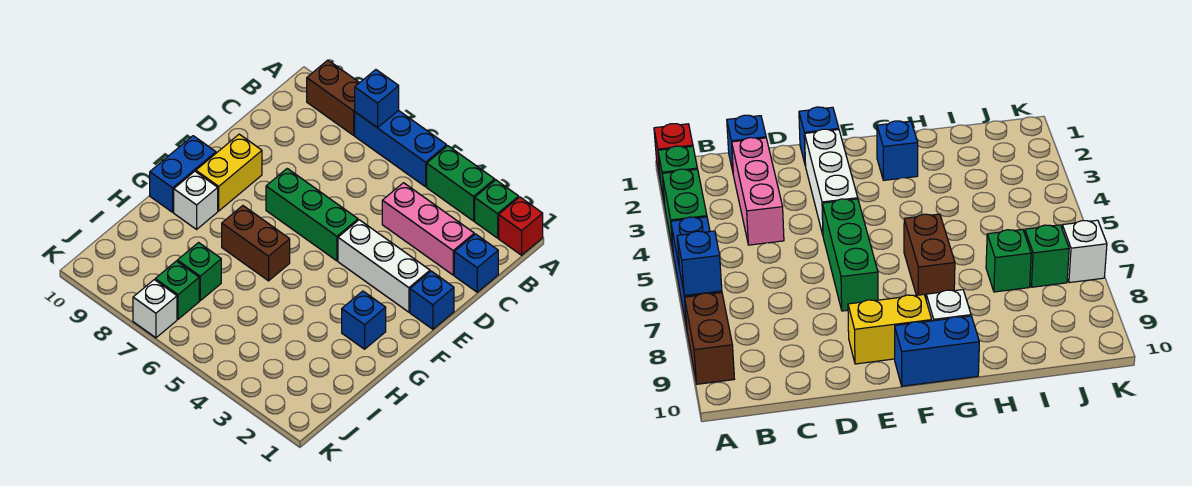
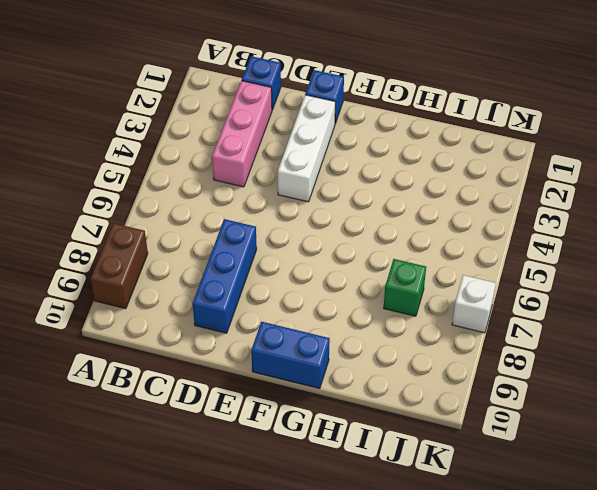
blue brick D7:D9 level 1 -> blue brick A5:A7 level 1
none -> red brick A1 level 1
none -> green brick A2 level 1
none -> green brick A3:A4 level 1

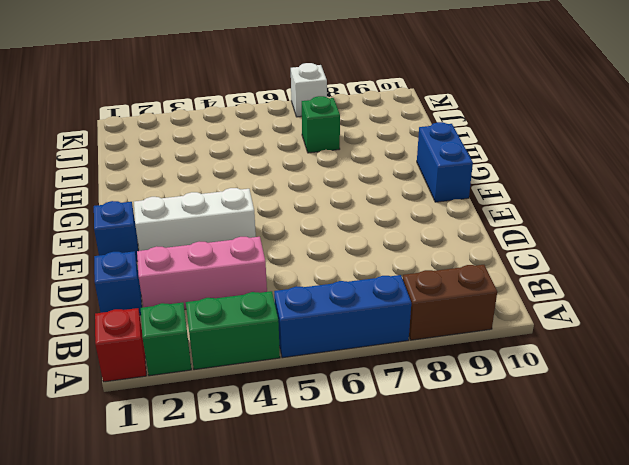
none -> green brick E5:E7 level 1
none -> yellow brick E9:F9 level 1
none -> blue brick G2 level 1

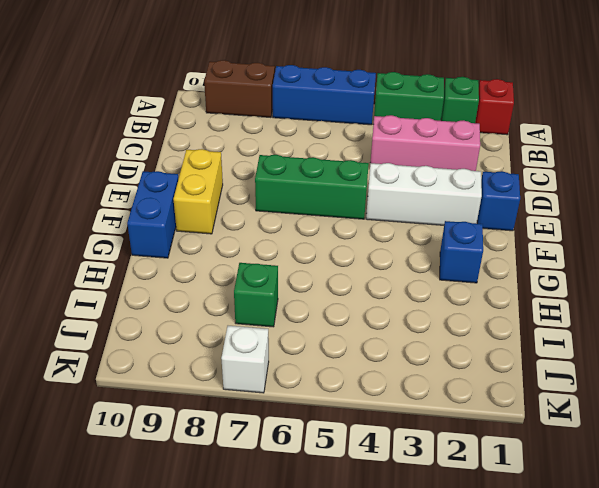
none -> blue brick C1 level 1
none -> brown brick G6:G7 level 1
none -> white brick G9 level 1

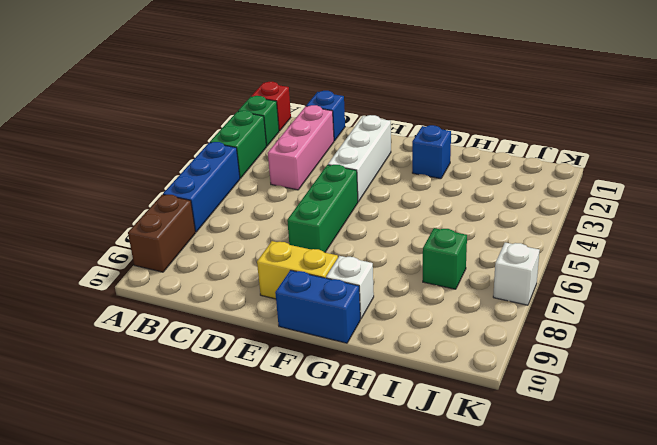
none -> blue brick E1 level 1
none -> brown brick G6:G7 level 1
none -> green brick J7 level 1

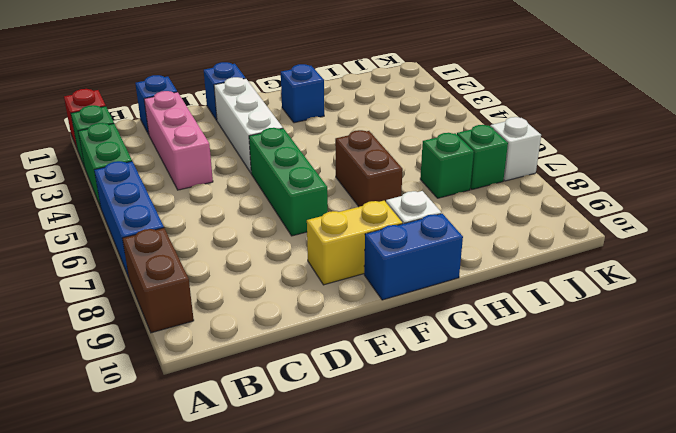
none -> blue brick A7 level 2

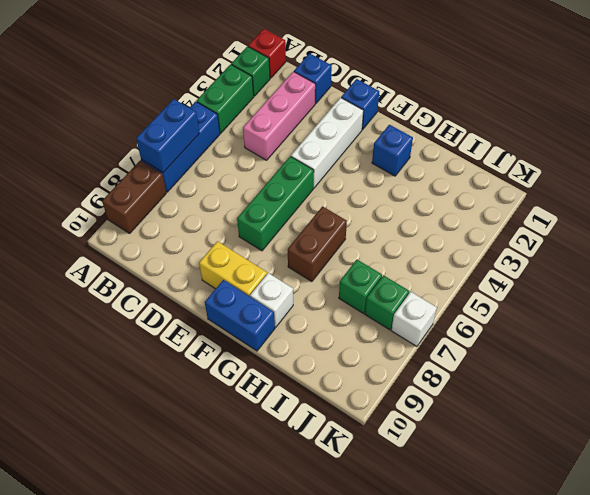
blue brick A6:A7 level 2 -> blue brick A7 level 2

